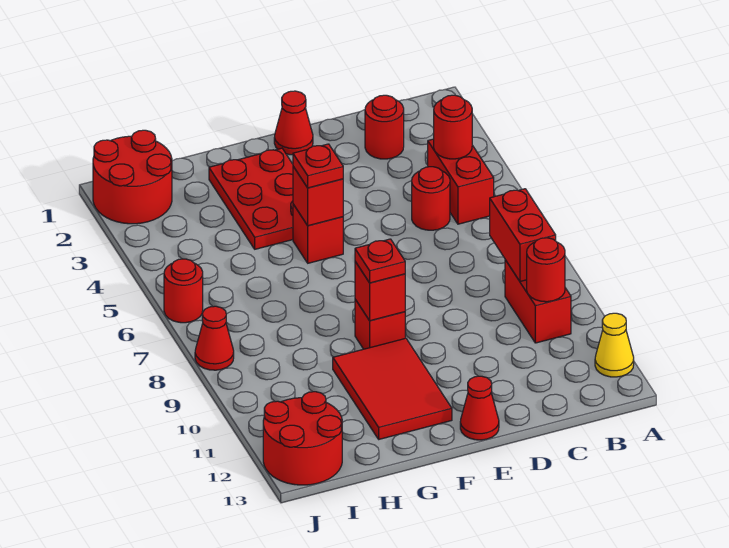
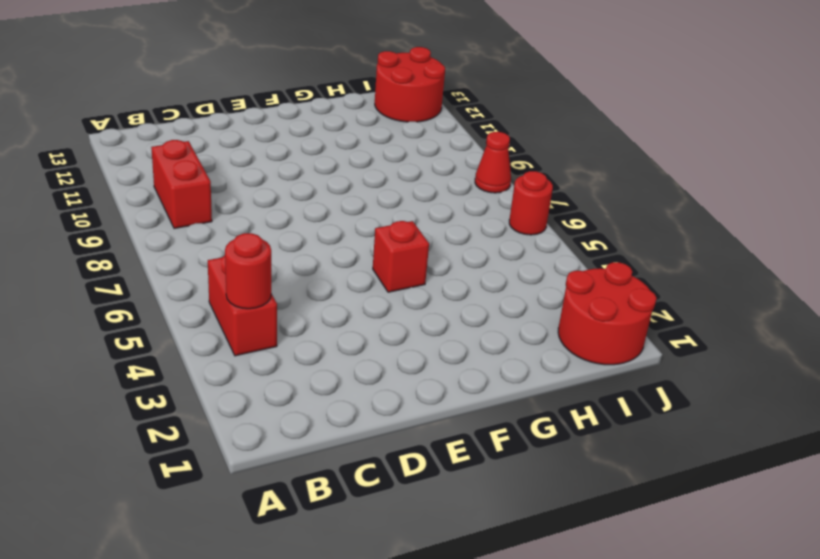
none -> yellow cone A12 level 1
none -> red round brick C2 level 1
none -> red round brick C5 level 1

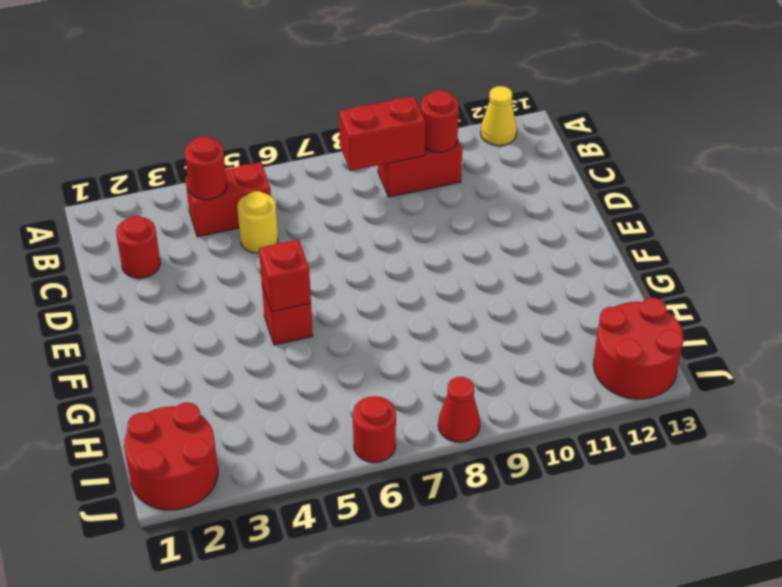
yellow round brick C5 level 1 -> red round brick C5 level 1
none -> red cone E1 level 1
none -> red cone E13 level 1
none -> red plate F2:G4 level 1

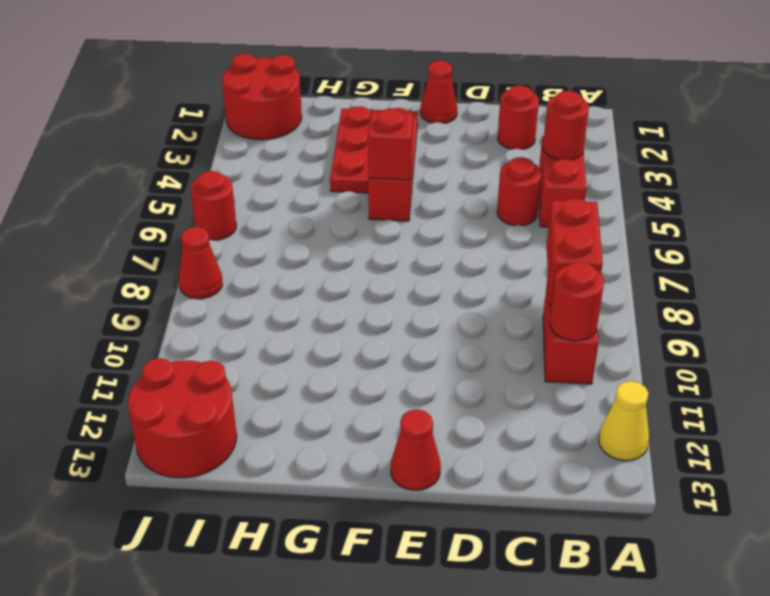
none -> red brick F9 level 1
none -> red tile F10:G12 level 1
none -> red brick F9 level 2

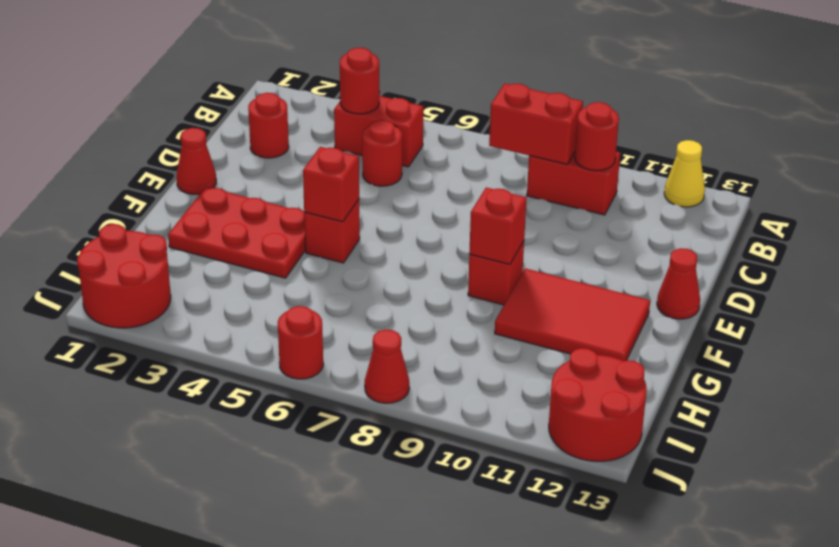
none -> red plate F5 level 3
none -> red plate F9 level 3

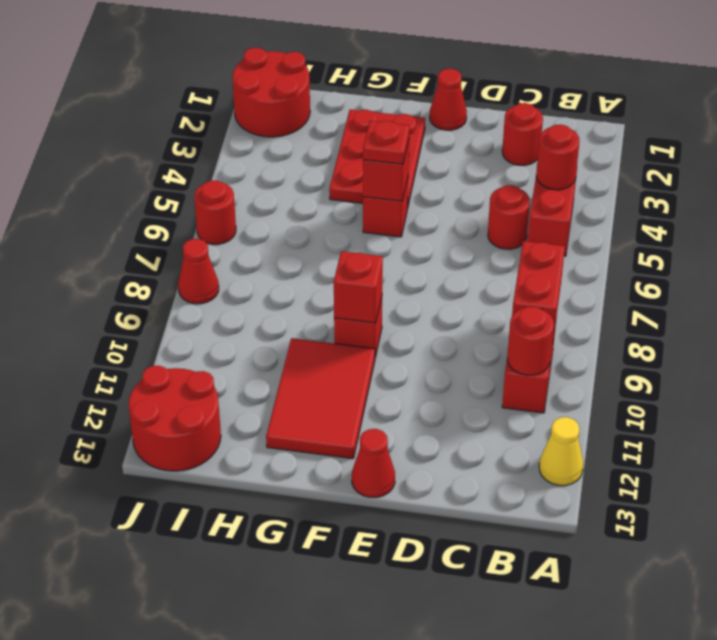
none -> red plate F9 level 3

